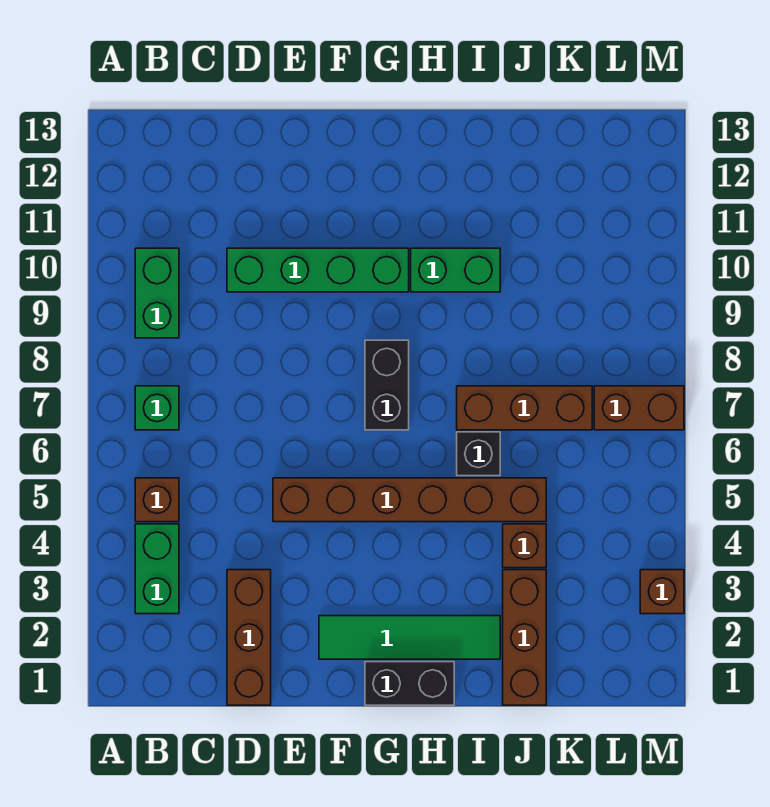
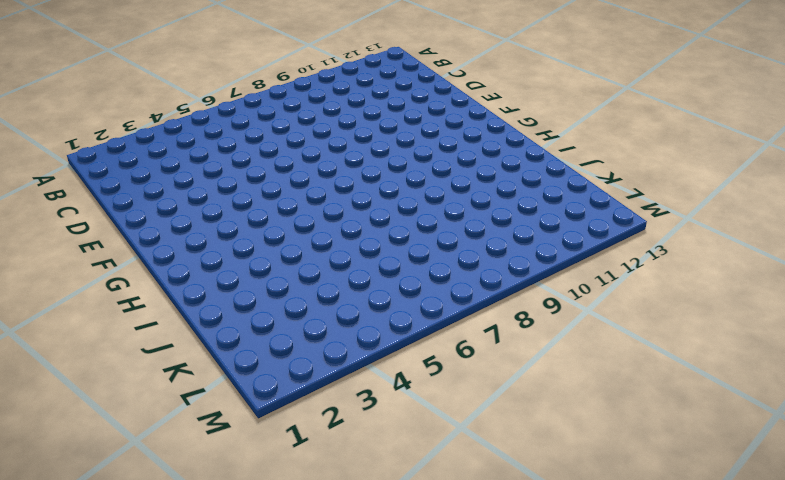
none -> green brick B3:B4 level 1
none -> brown brick B5 level 1
none -> green brick B7 level 1

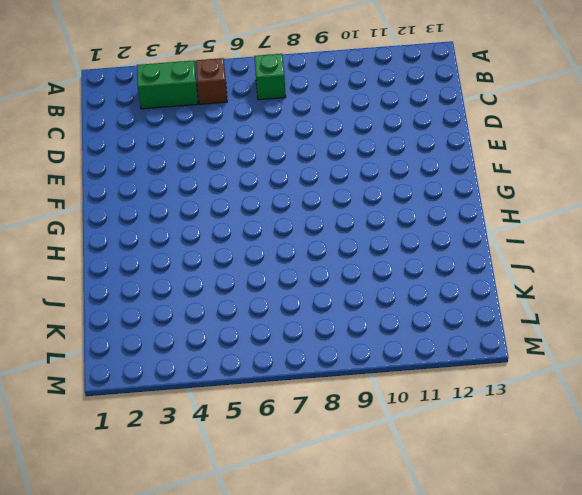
none -> green brick B9:B10 level 1
none -> brown brick D1:D3 level 1
none -> green brick D10:G10 level 1

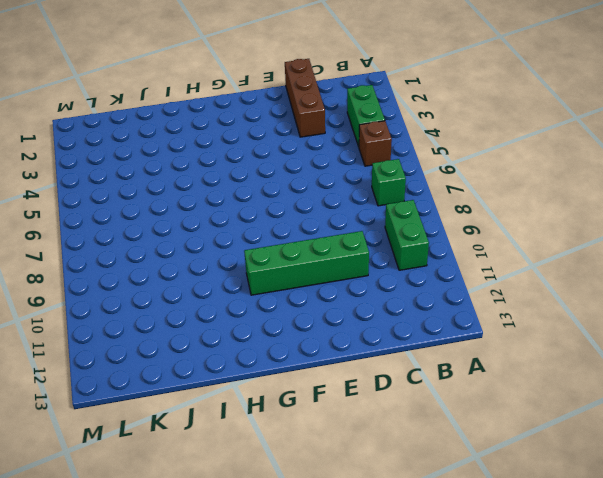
none -> brown brick E5:J5 level 1
none -> green tile F2:I2 level 1
none -> black brick G1:H1 level 1

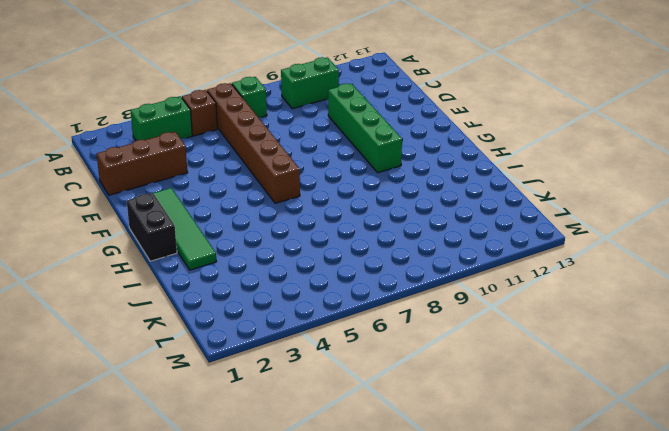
brown brick B6:G6 level 1 -> brown brick E5:J5 level 1
none -> black brick G7:G8 level 1
none -> green brick H10:I10 level 1
none -> black brick I6 level 1

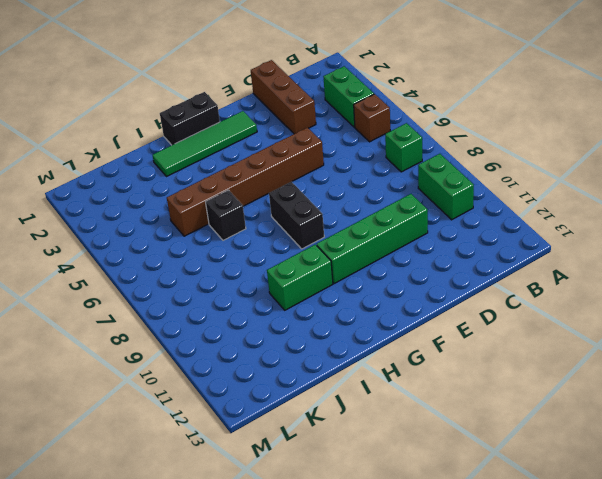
none -> brown brick I7:K7 level 1
none -> brown brick J1:J3 level 1
none -> brown brick J4 level 1

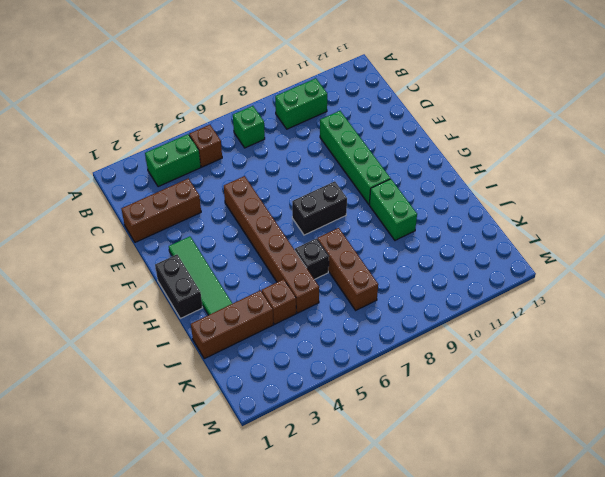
none -> brown brick L7:M7 level 1
none -> brown brick M3 level 1

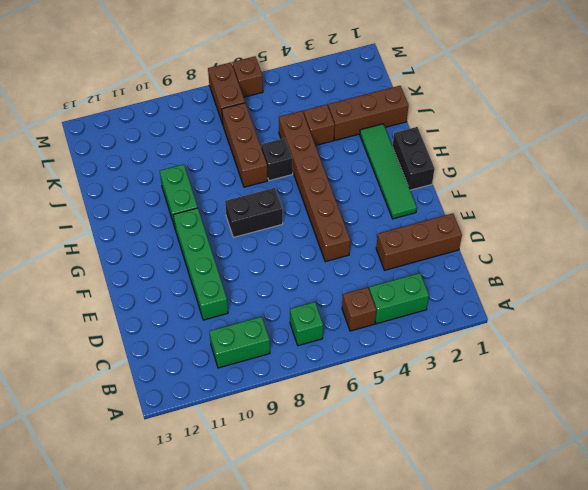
brown brick M6 level 1 -> brown brick M3 level 1

